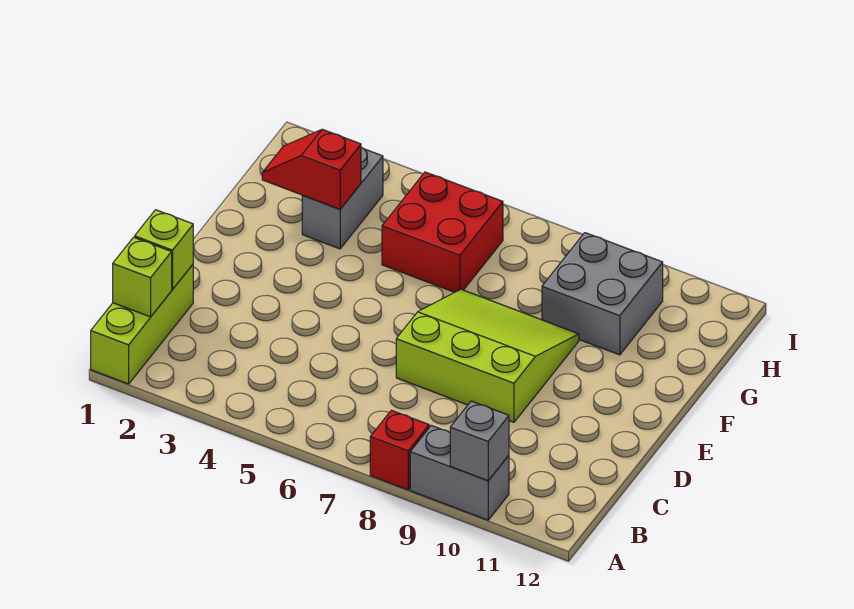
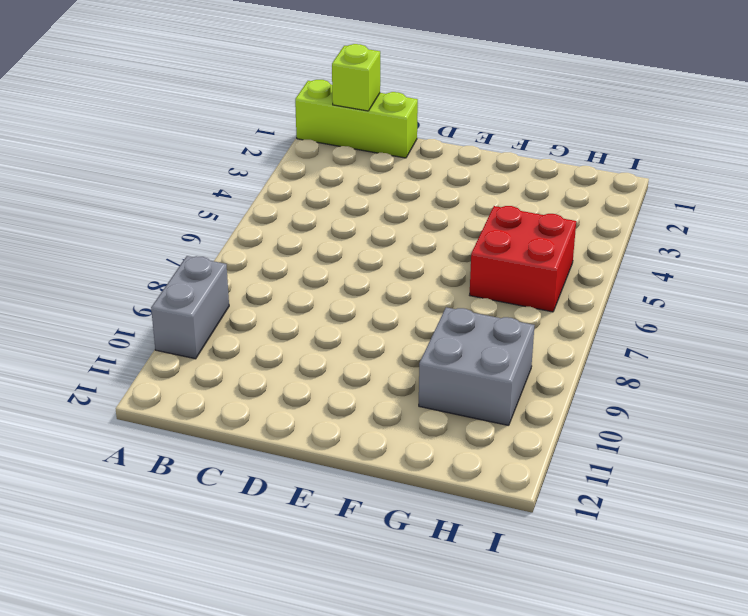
none -> red brick A8 level 1
none -> lime slope D7:F9 level 1 top D

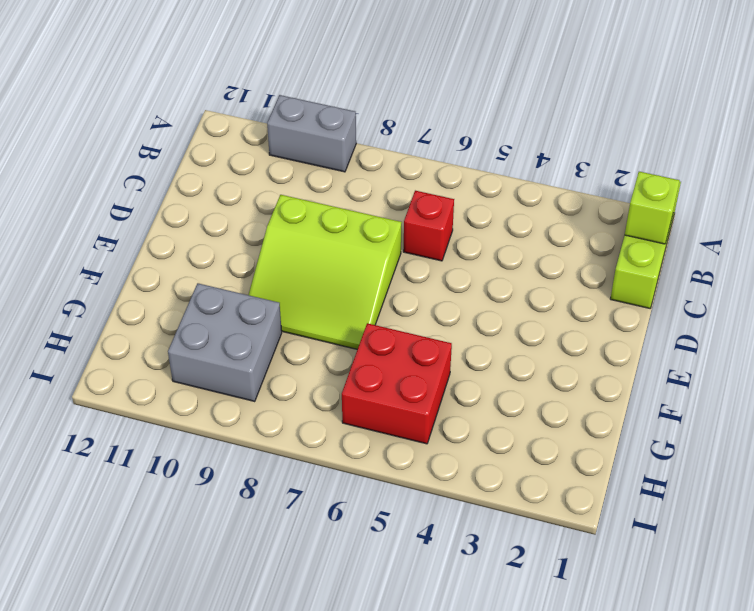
red brick C6 level 1 -> red brick A8 level 1
none -> grey brick G3:H3 level 1
none -> grey brick A10 level 2

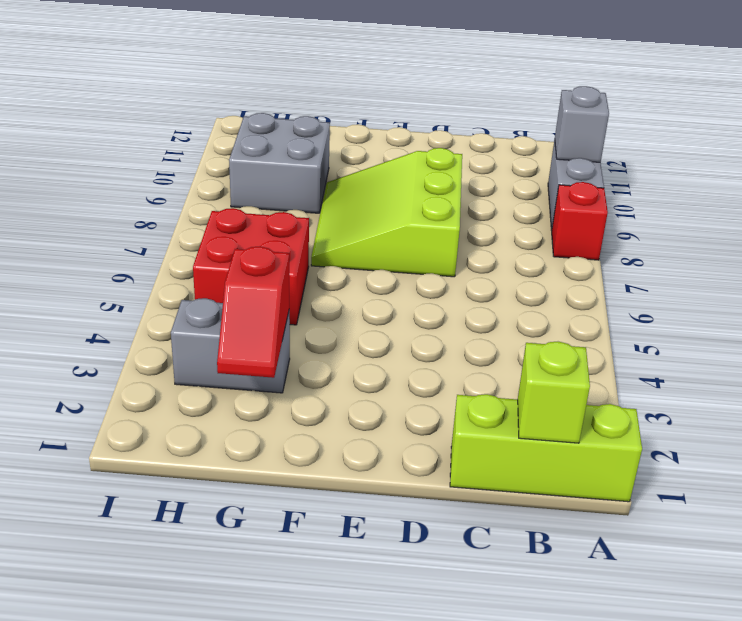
none -> lime brick C1 level 2

